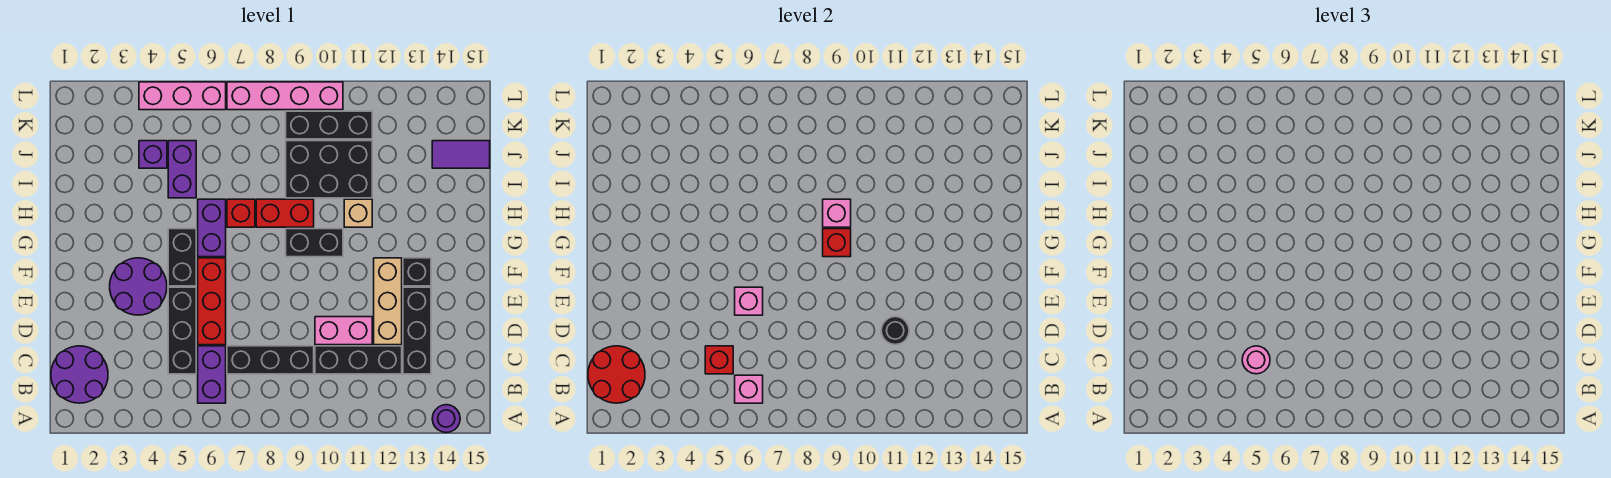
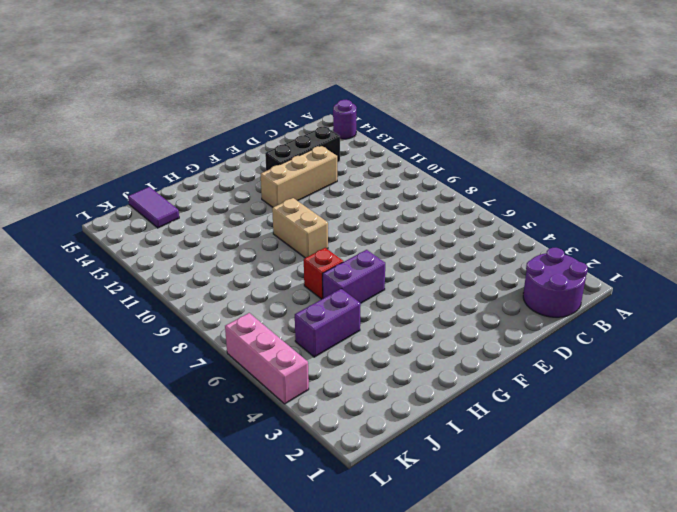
tan brick G9:G10 level 1 -> black brick G9:G10 level 1
none -> purple brick B6:C6 level 1
none -> black brick C5:E5 level 1
none -> black brick C7:C9 level 1
none -> black brick C10:C12 level 1

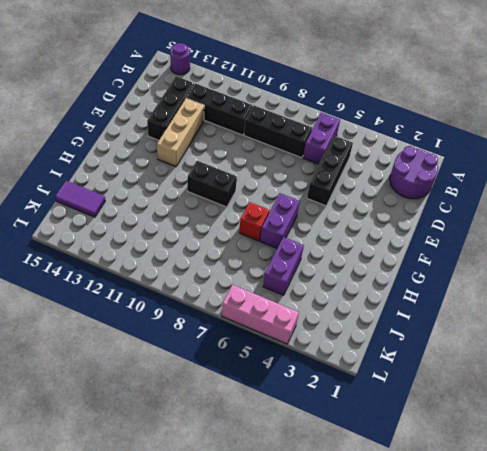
none -> red brick D6:F6 level 1
none -> pink brick D10:D11 level 1
none -> purple round brick E3:F4 level 1
none -> black brick F5:G5 level 1

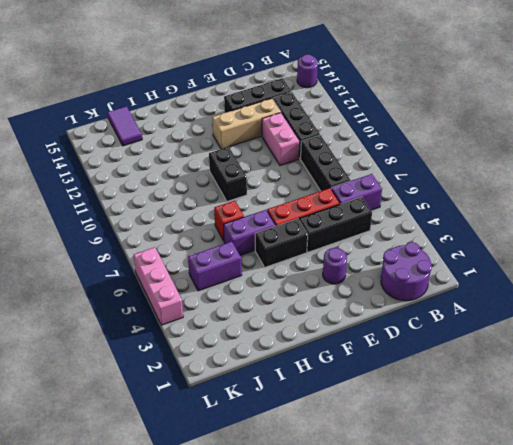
purple round brick E3 level 1 -> purple round brick E3:F4 level 1
none -> black brick F13 level 1
none -> red brick H8:H9 level 1
none -> tan brick H11 level 1
none -> black brick I9:J11 level 1

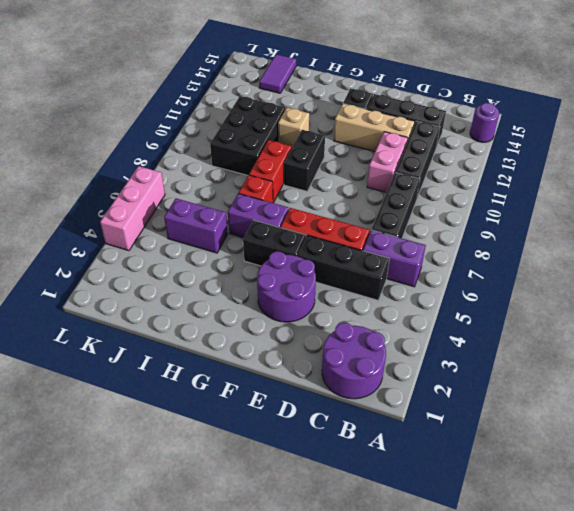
none -> purple brick J4 level 1
none -> black brick K9:K11 level 1
none -> pink brick L7:L10 level 1
none -> red round brick B1:C2 level 2

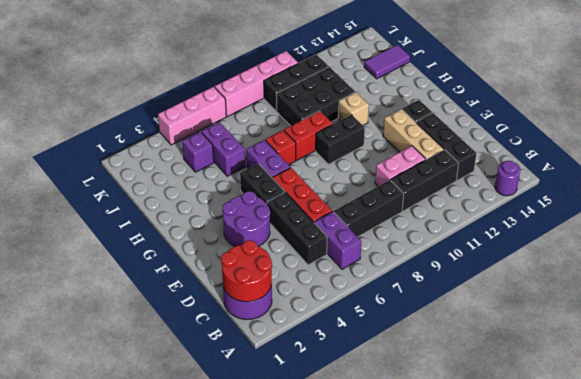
none -> pink brick B6 level 2
none -> red brick C5 level 2
none -> black round brick D11 level 2
none -> pink brick E6 level 2

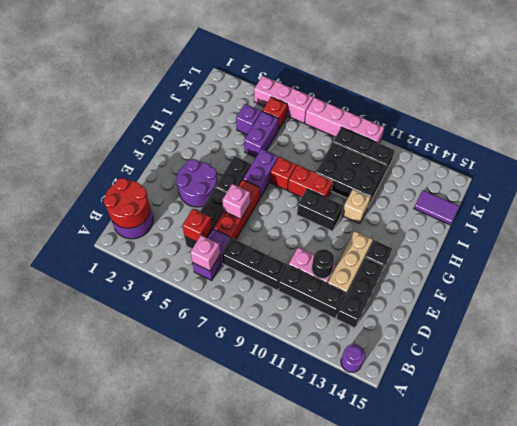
red brick K5 level 1 -> red brick G9 level 2
none -> pink brick H9 level 2
none -> pink round brick C5 level 3

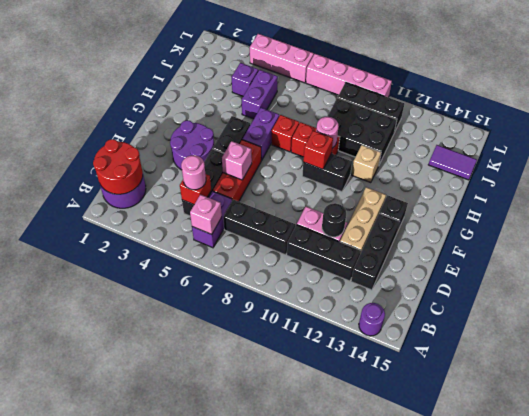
pink round brick H9 level 2 -> pink brick H9 level 2

